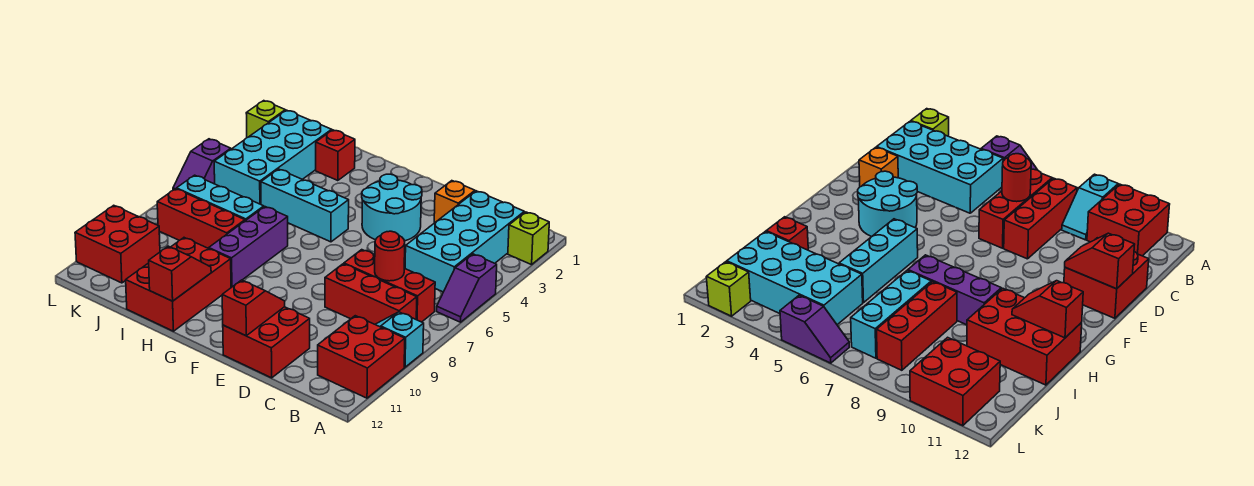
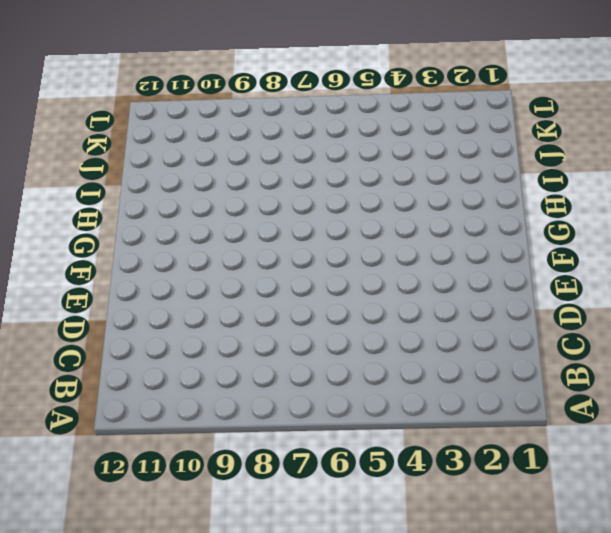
none -> lime brick A2 level 1
none -> purple slope A5:A6 level 1 top 5
none -> cyan slope A9:B9 level 1 top A

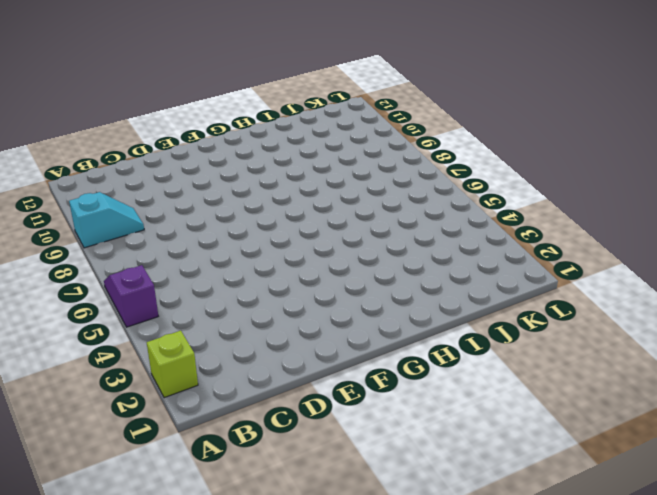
none -> red brick A10:B11 level 1
none -> cyan brick B2:C5 level 1
none -> red brick B7:D7 level 1

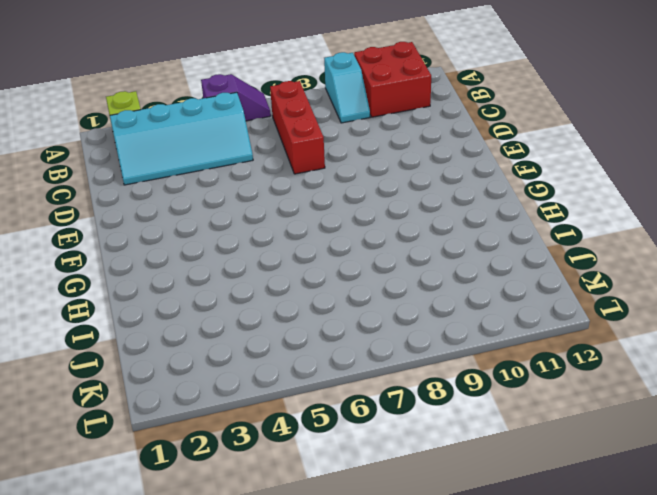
cyan slope B2:C5 level 1 top B -> cyan brick B2:C5 level 1
none -> red brick B8:D8 level 1
none -> orange brick D2 level 1
none -> red brick D11:E12 level 1

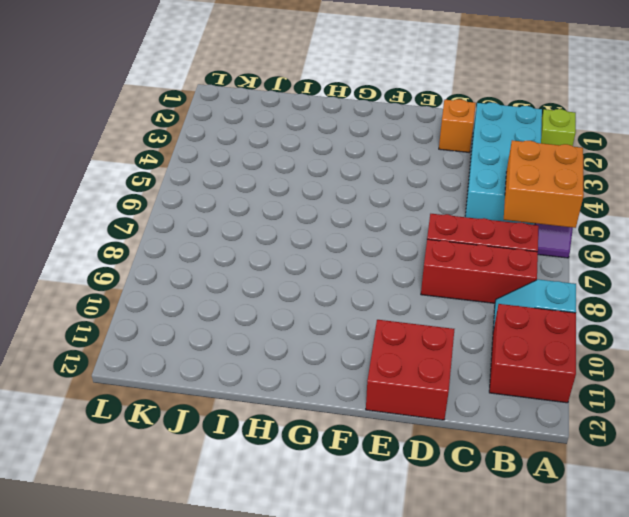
orange brick A5:B6 level 2 -> none
none -> cyan round brick E3:F4 level 1
none -> cyan brick G5:I5 level 1
none -> purple brick H7:H9 level 1

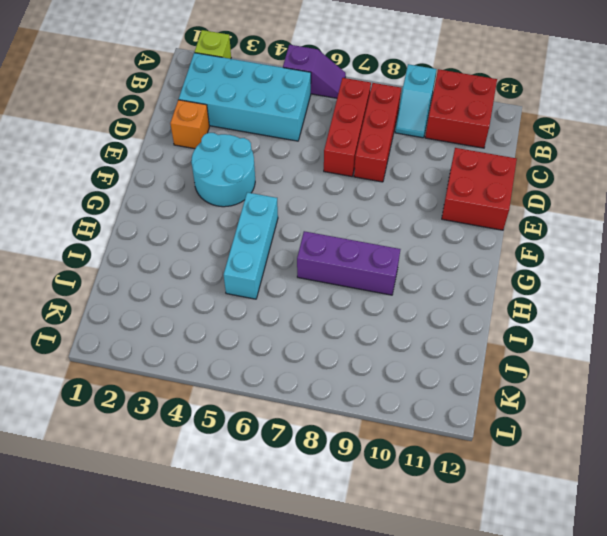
none -> red brick H10:I12 level 1
none -> red brick I2 level 1
none -> cyan brick I7:K7 level 1

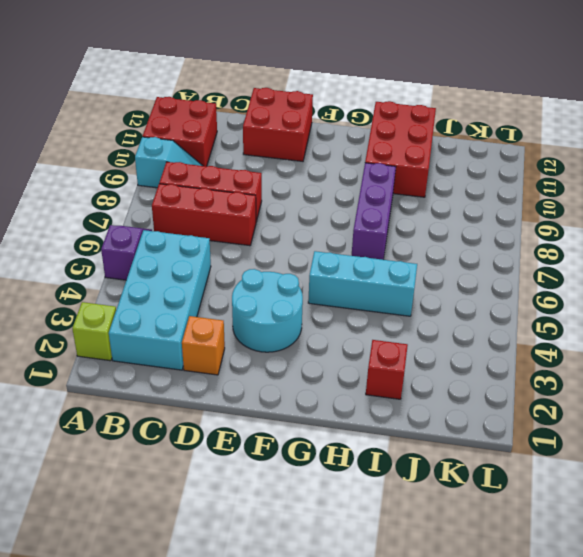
none -> cyan brick I7:K7 level 1
none -> red brick I8:K8 level 1
none -> cyan brick J2:K5 level 1

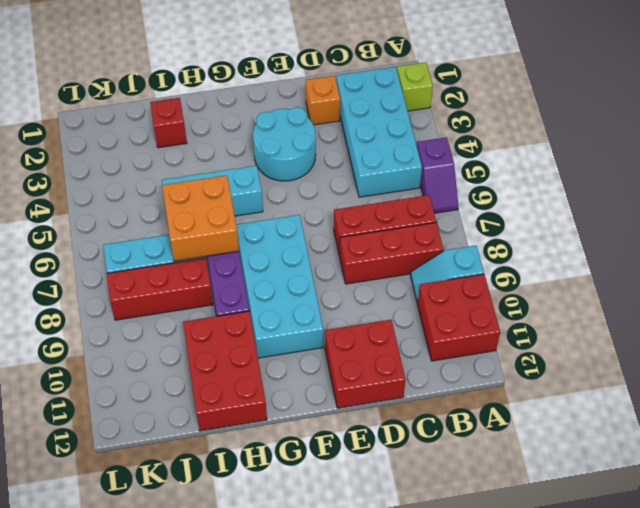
cyan brick F7:G10 level 1 -> cyan brick J2:K5 level 1
orange brick H6:I7 level 2 -> none
none -> red brick K10:L11 level 1
none -> lime brick L2 level 1
none -> purple slope L5:L6 level 1 top 5

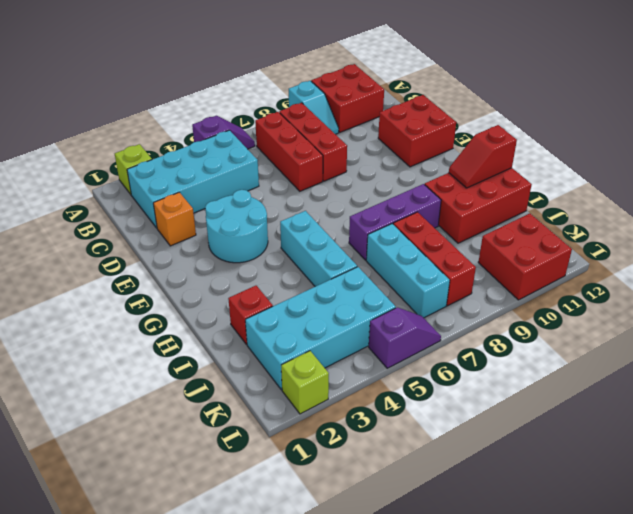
none -> red round brick C7 level 2
none -> red slope E11:E12 level 2 top 12

